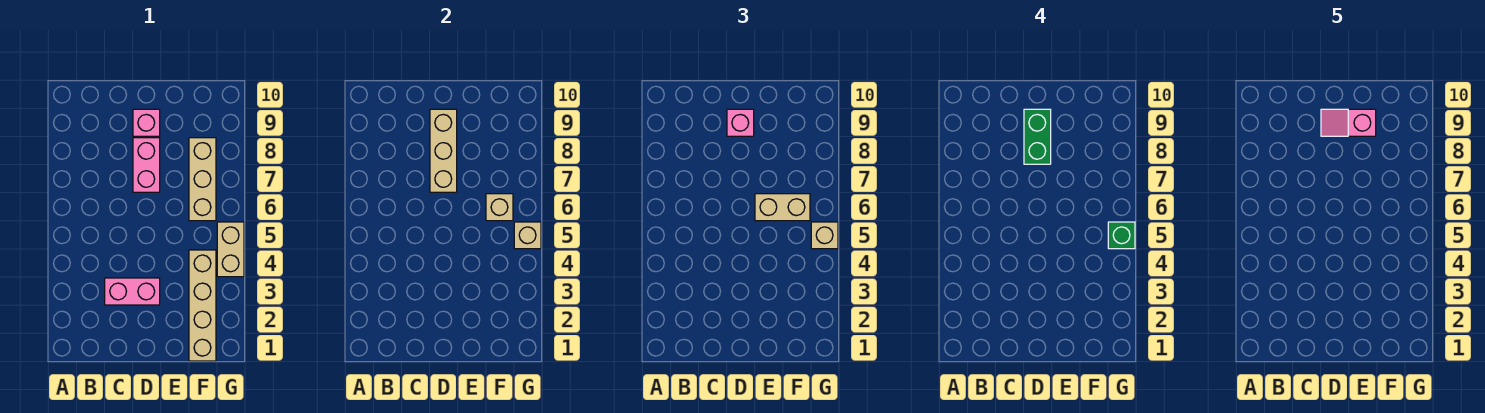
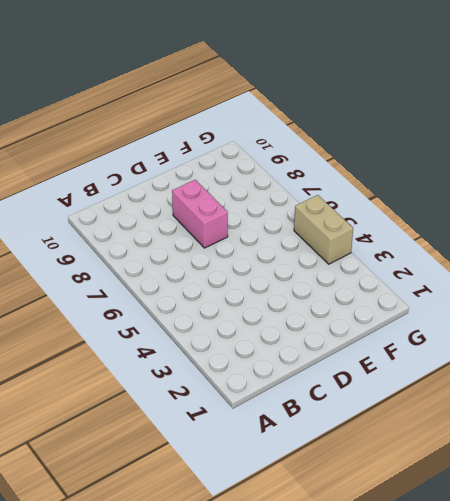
none -> pink brick C3:D3 level 1
none -> pink brick D9 level 1
none -> tan brick F1:F4 level 1

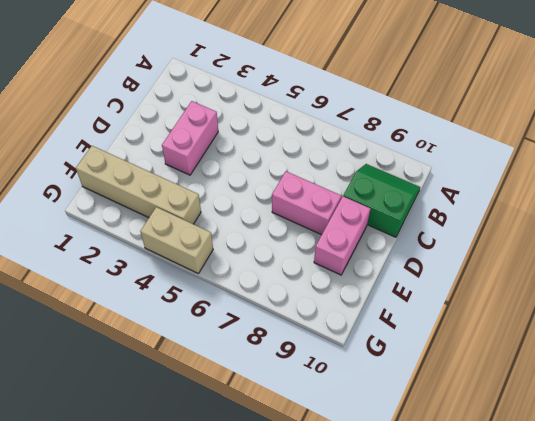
green slope B9:C10 level 1 top C -> none
pink brick D9:E9 level 1 -> pink brick D9 level 1
none -> tan brick F6:F8 level 1
none -> tan brick D7:D9 level 2
none -> tan brick F6 level 2

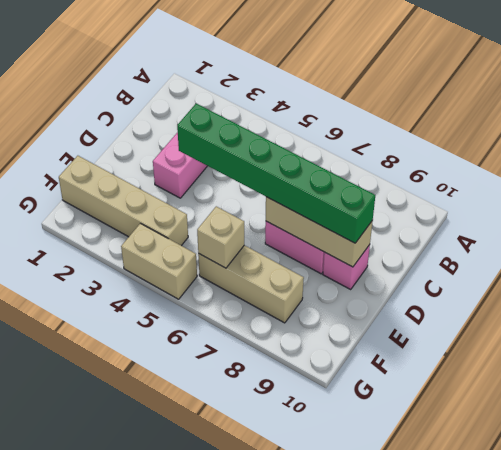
green brick D4:D9 level 3 -> pink brick D9 level 3
none -> tan brick G5 level 2
none -> tan brick E6:F6 level 3
none -> tan brick G5 level 3

